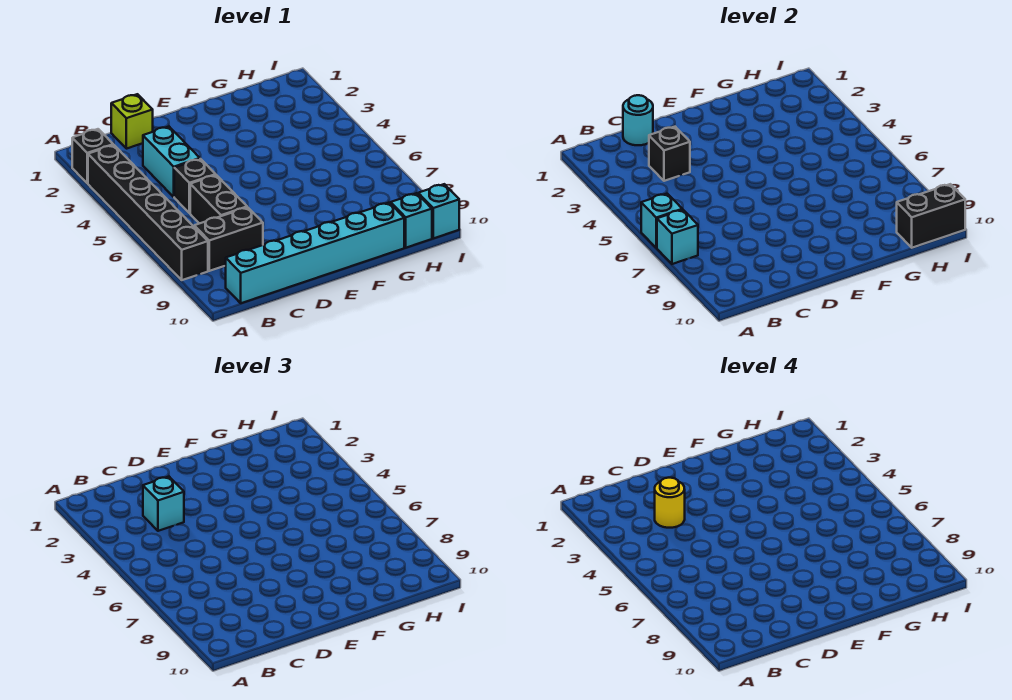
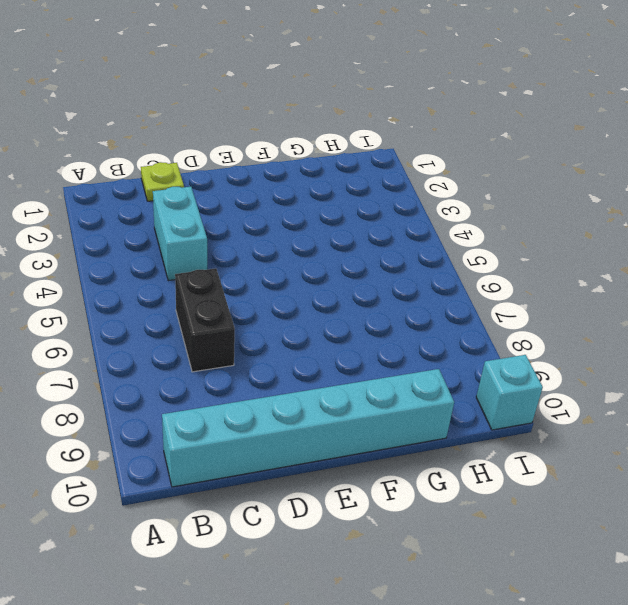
lime plate C1 level 1 -> lime brick C1 level 1
none -> black brick A2 level 1
none -> black brick A3:A8 level 1
none -> black brick B8:C8 level 1

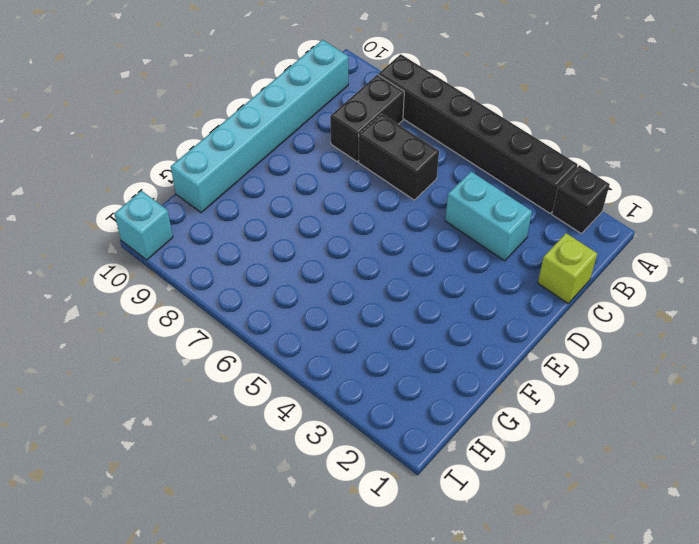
none -> black brick C5 level 1
none -> cyan brick H10 level 1
none -> cyan brick A6 level 2

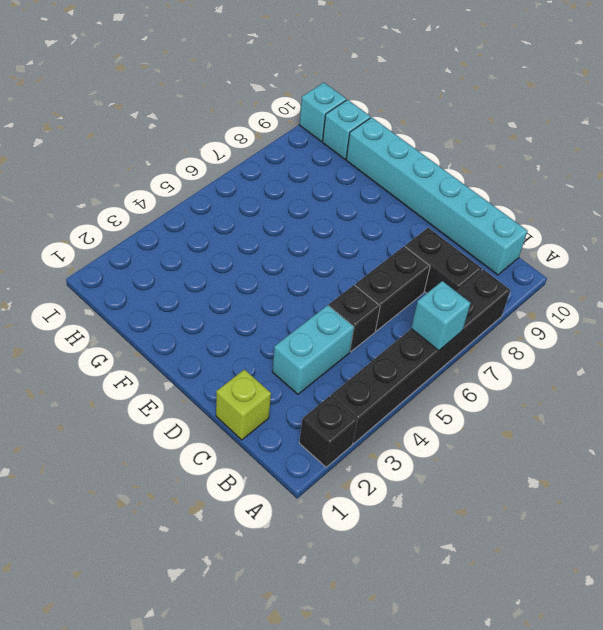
none -> cyan brick A7 level 2
none -> cyan round brick C1 level 2
none -> black brick C3 level 2

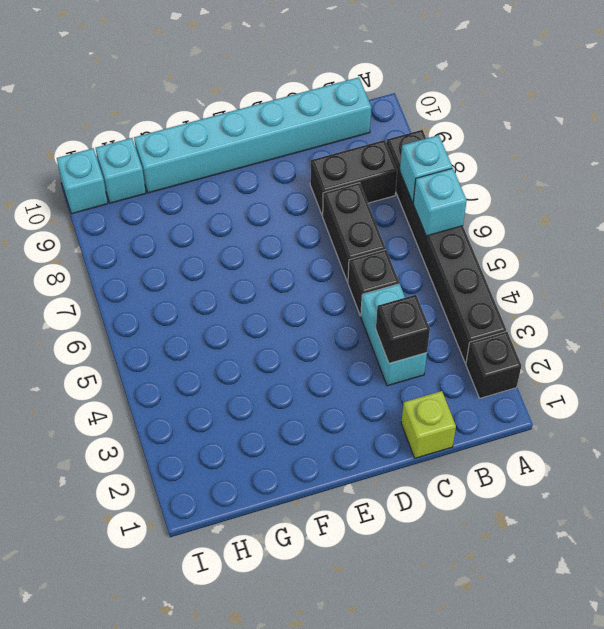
none -> cyan round brick C1 level 2
none -> black brick H10:I10 level 2
none -> cyan brick C3 level 3

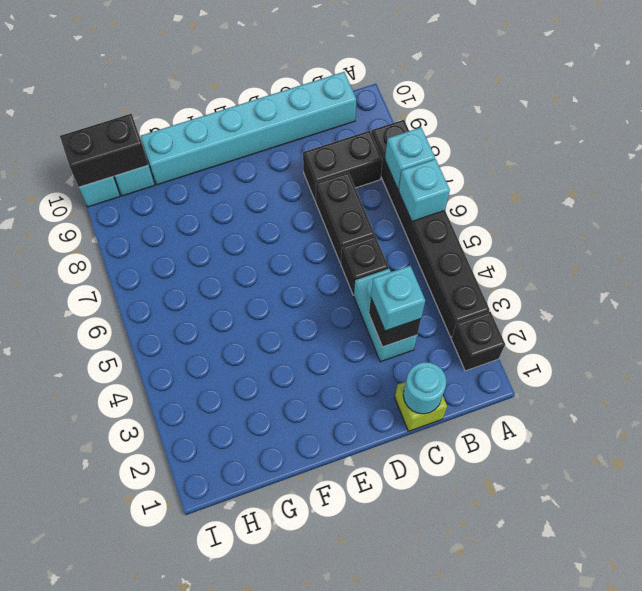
none -> yellow round brick C3 level 4

